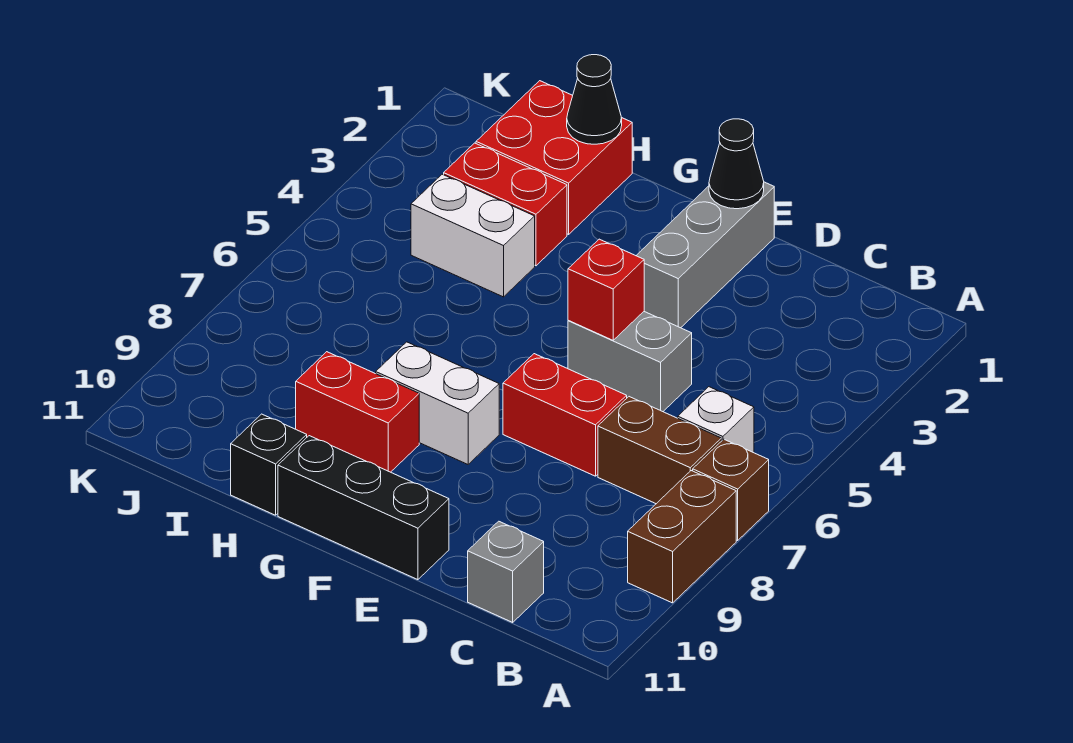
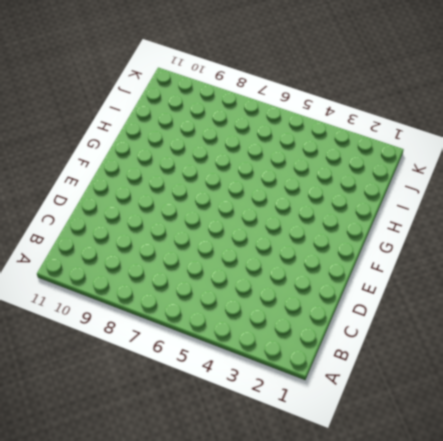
none -> brown brick A7 level 1
none -> brown brick A8:A9 level 1
none -> white brick B6 level 1

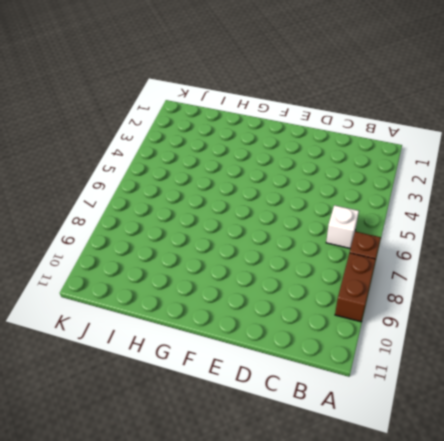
none -> brown brick B7:C7 level 1
none -> grey brick C11 level 1
none -> grey brick D5:E5 level 1

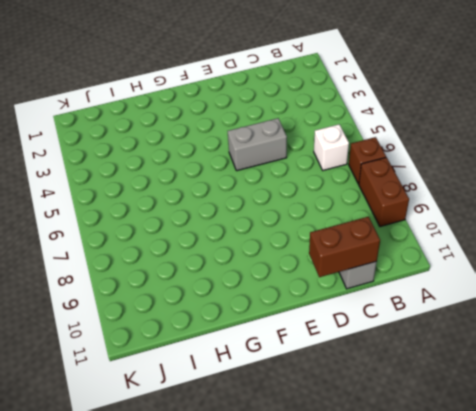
brown brick C11:D11 level 2 -> brown brick B7:C7 level 1
none -> red brick D7:E7 level 1
none -> grey brick E1:E3 level 1
none -> black brick E11:G11 level 1

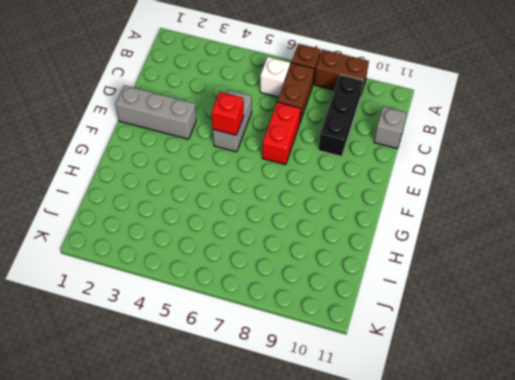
black brick B9:D9 level 1 -> black brick E11:G11 level 1
none -> white brick F8:G8 level 1
none -> red brick G9:H9 level 1
none -> red brick H1:I2 level 1

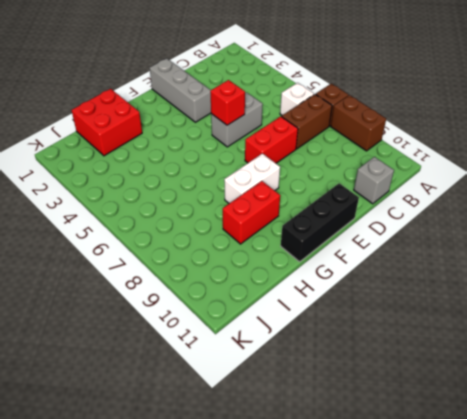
none -> red brick H3:I3 level 1
none -> white brick H4:I4 level 1
none -> black brick H11 level 1

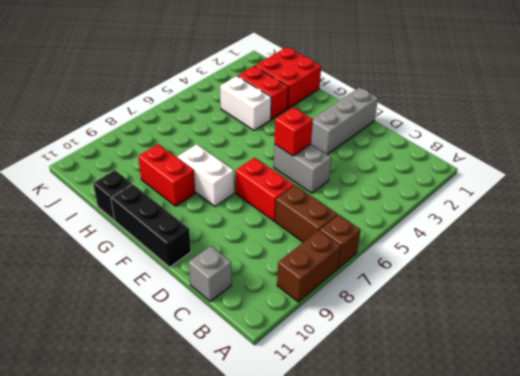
none -> white brick B6 level 1
none -> black cone E1 level 2
none -> black cone H1 level 2

